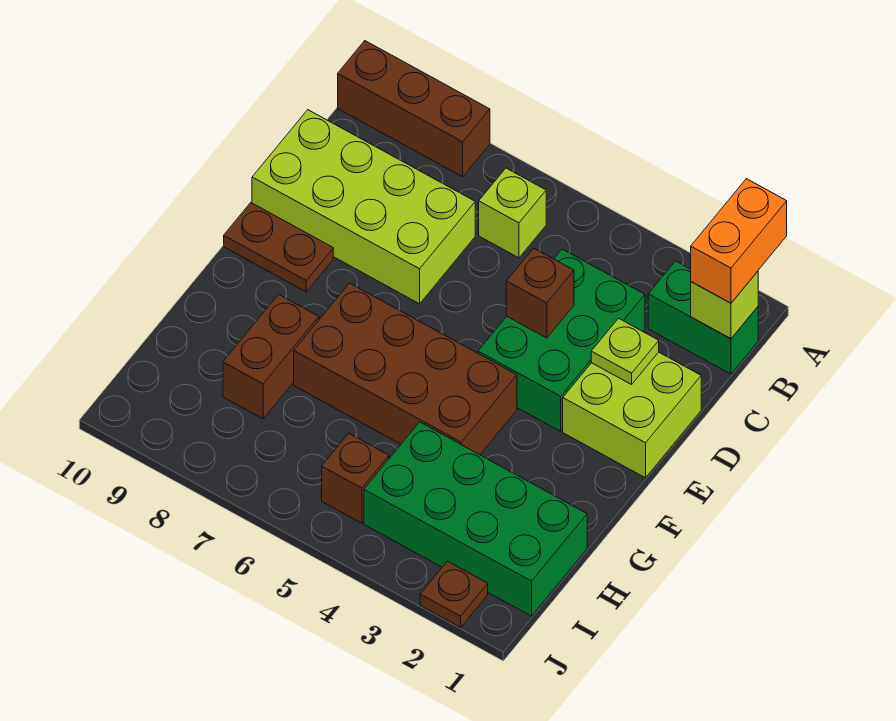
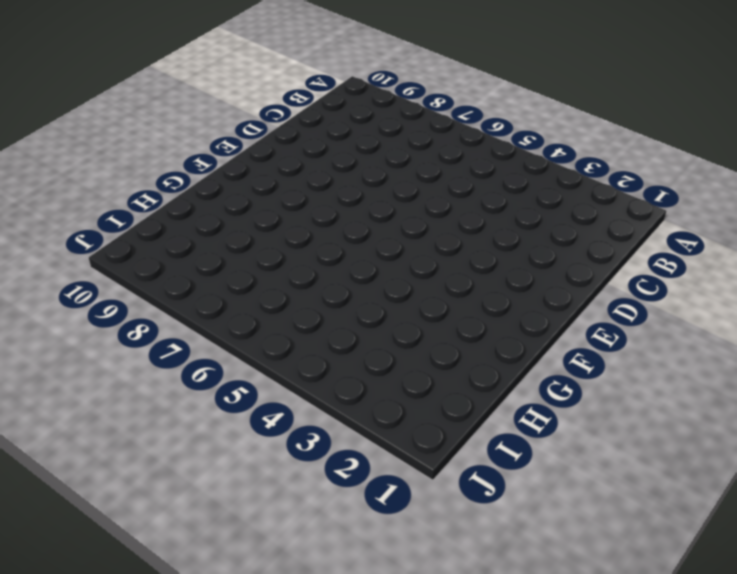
none -> brown brick A8:A10 level 1
none -> green brick B1:B2 level 1
none -> lime brick B6 level 1

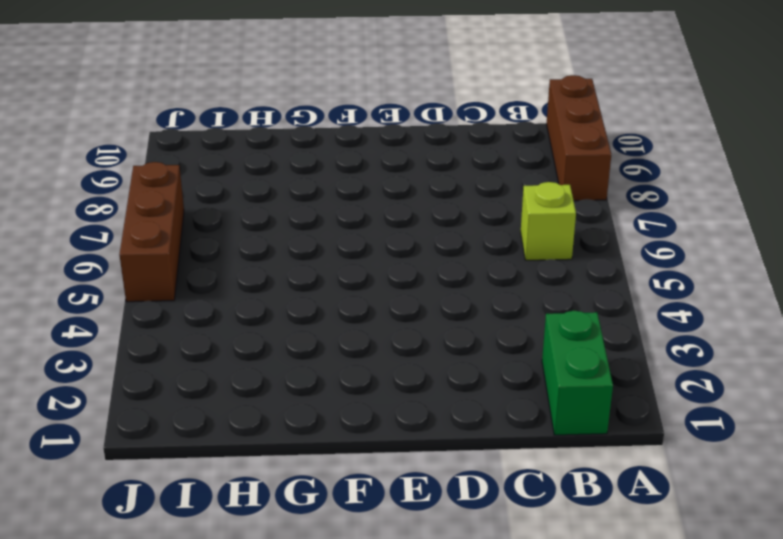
brown brick J5:J7 level 1 -> none
none -> green brick C3:E4 level 1
none -> lime brick C7:D10 level 1
none -> lime brick D1:E2 level 1

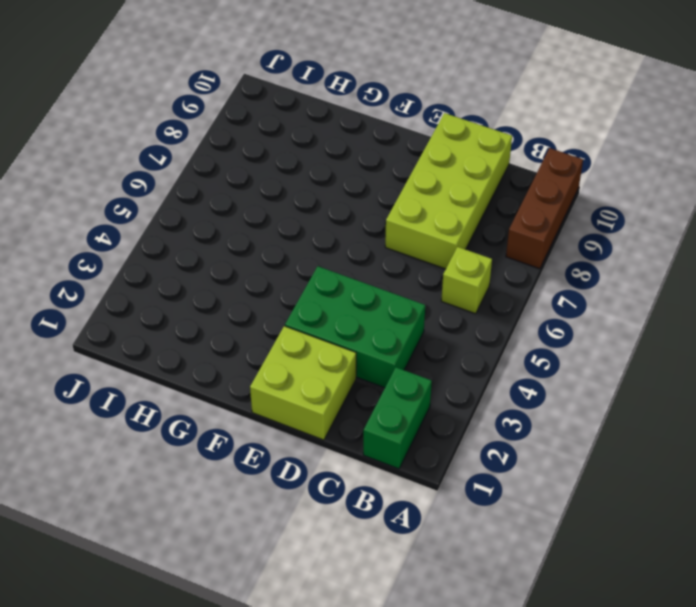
none -> brown plate E9:E10 level 1
none -> brown brick F4:G7 level 1
none -> brown brick G8:H8 level 1

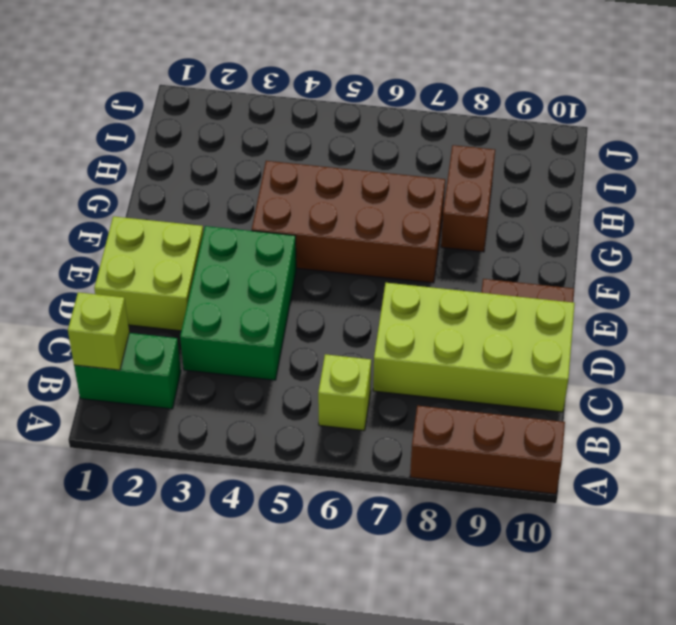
none -> green brick H1:I4 level 1
none -> brown brick I5 level 1
none -> brown plate J2 level 1

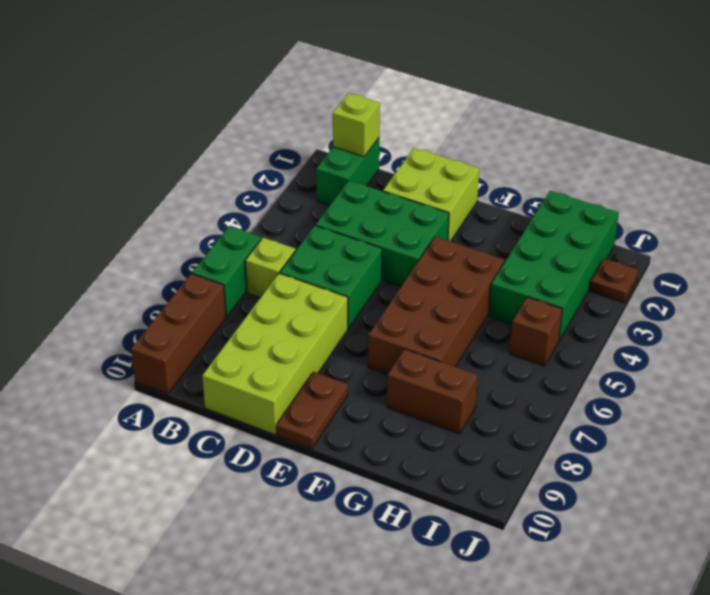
green brick A6:A7 level 1 -> none
green brick C5:D6 level 1 -> none
none -> lime plate D2 level 2
none -> brown brick D4 level 2
none -> orange brick A1:B1 level 3

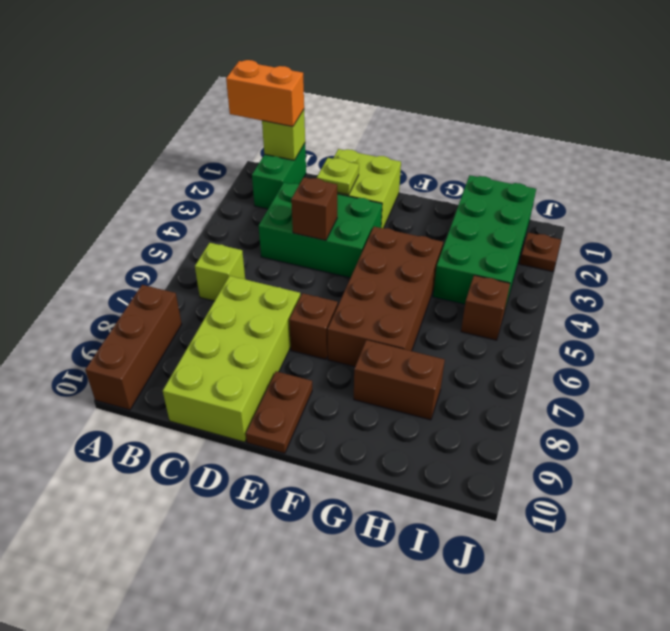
brown brick E7 level 1 -> none

